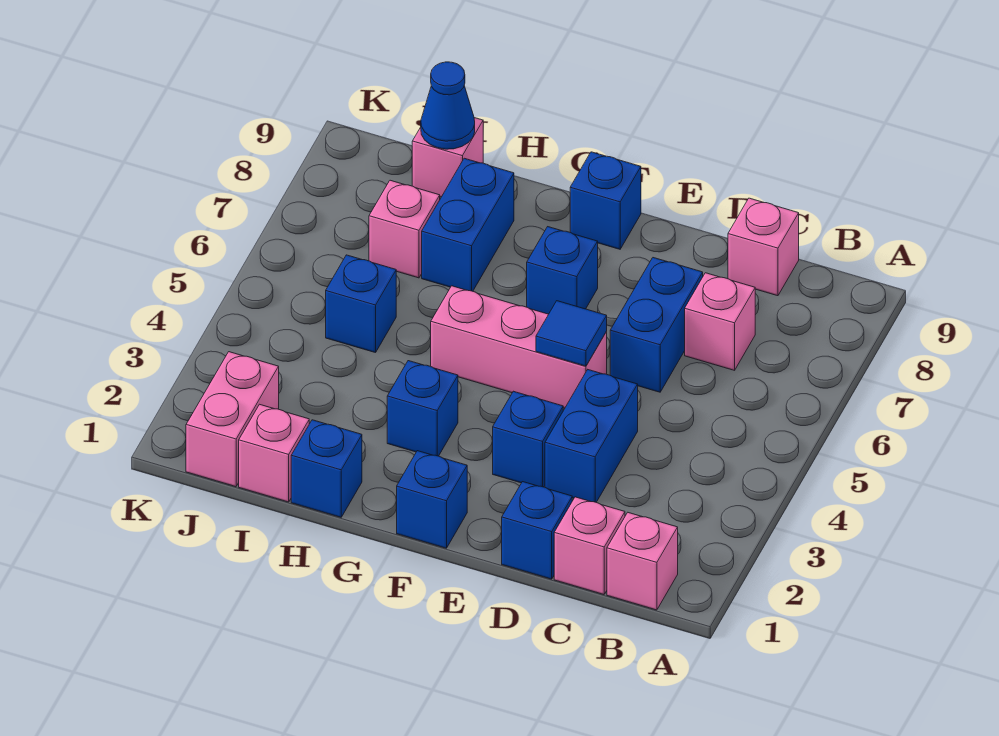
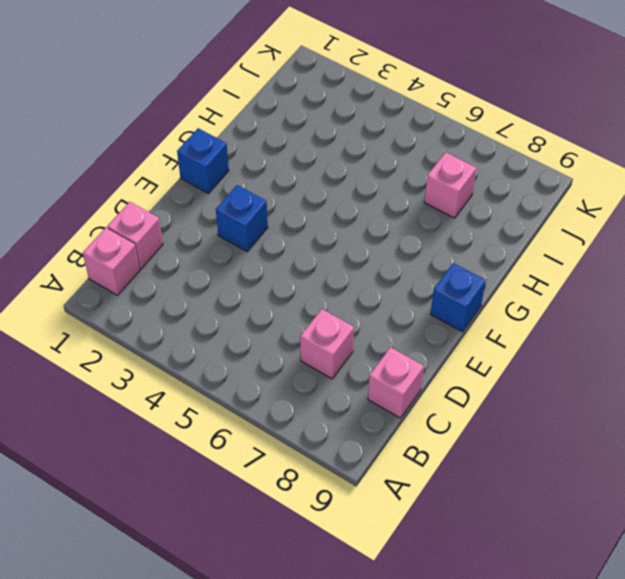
none -> blue brick D1 level 1
none -> blue brick D3:D4 level 1
none -> blue brick D6:D7 level 1

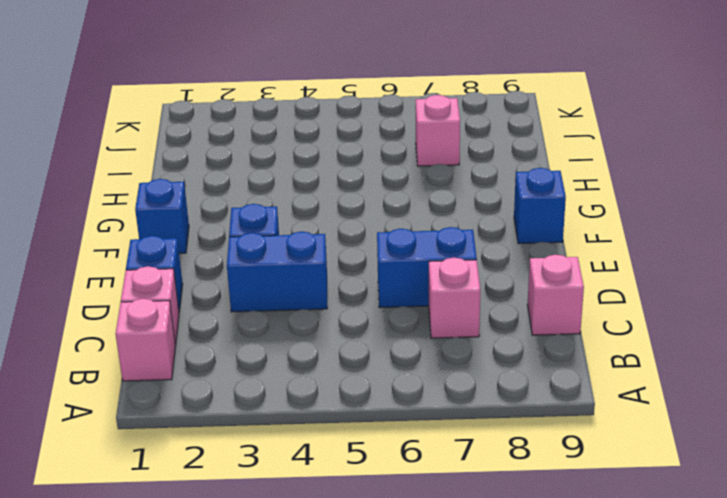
none -> pink brick E5:G5 level 1
none -> blue brick F7 level 1
none -> blue brick G3 level 1

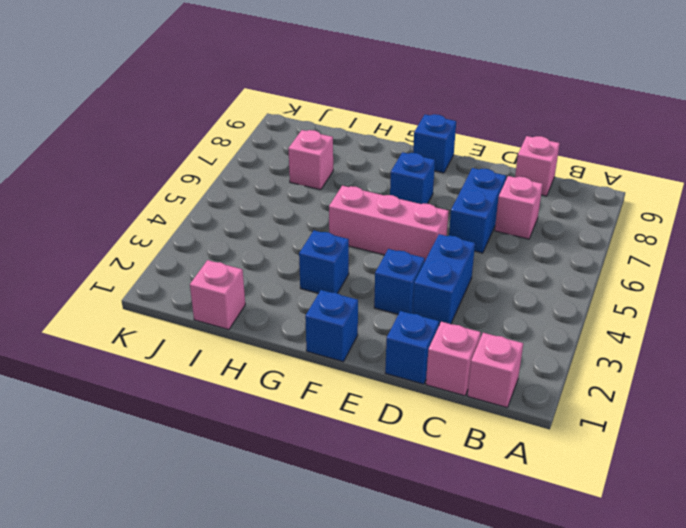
none -> blue brick H1 level 1
none -> blue brick H7:H8 level 1
none -> blue brick I5 level 1

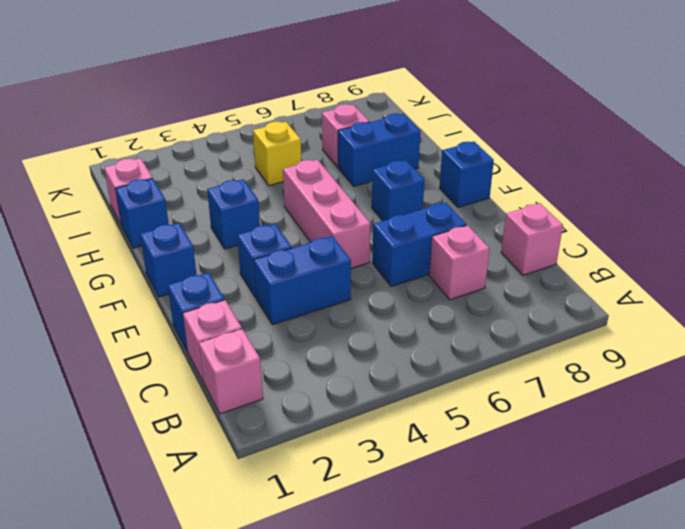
yellow brick I5 level 1 -> blue brick I5 level 1
none -> pink brick I9 level 1
none -> pink brick J1:J2 level 1
none -> blue tile E5 level 2

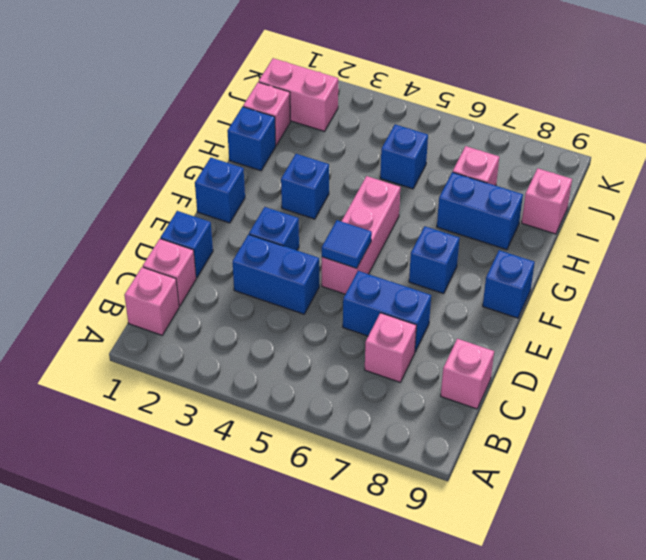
none -> blue cone I9 level 2

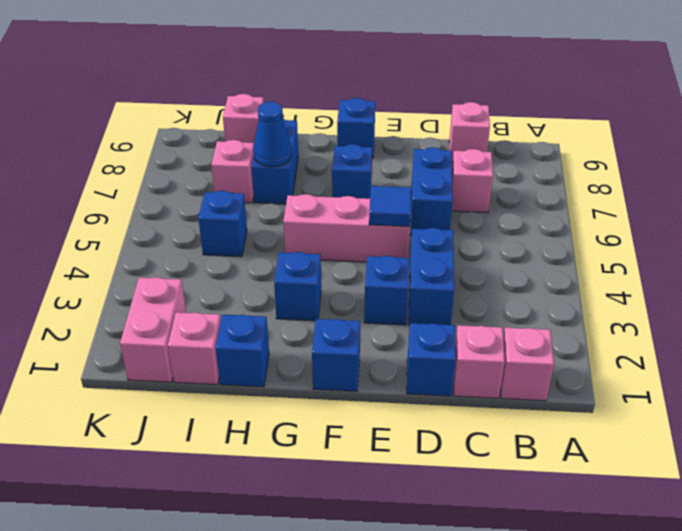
blue cone H7 level 2 -> blue cone I9 level 2

